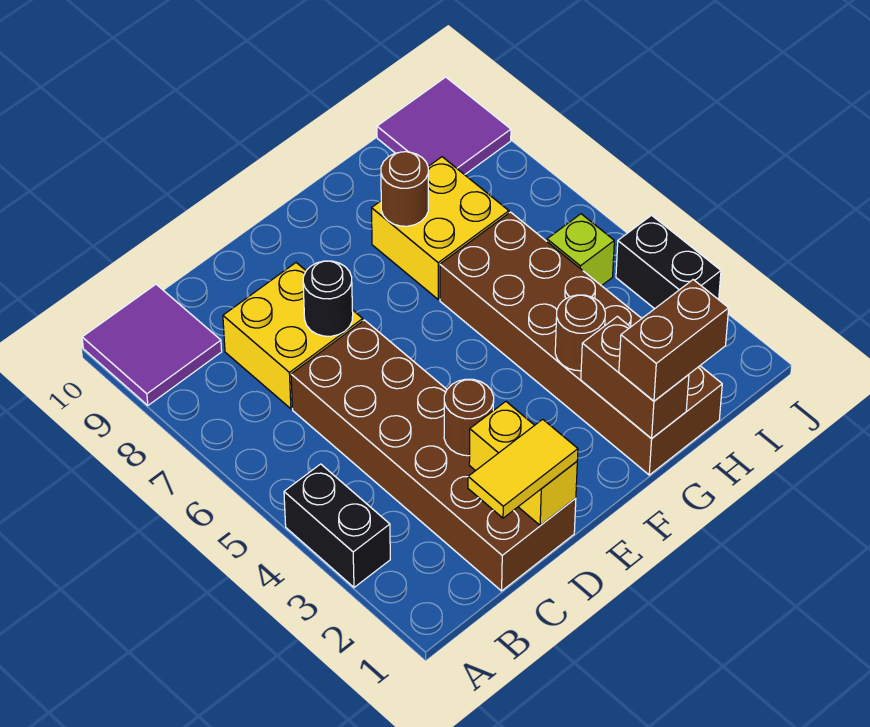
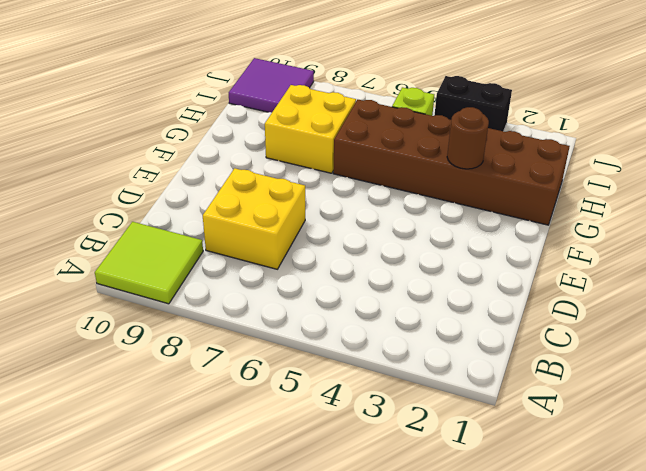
lime tile A9:B10 level 1 -> purple tile A9:B10 level 1
none -> black brick A3:A4 level 1
none -> brown brick C1:D6 level 1
none -> yellow brick D1:D2 level 2

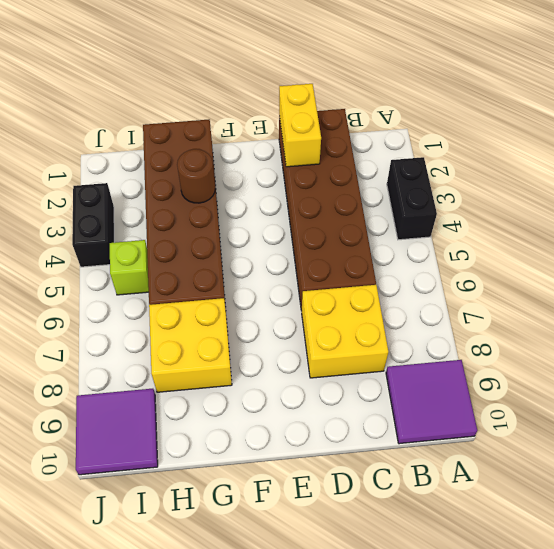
none -> brown round brick D3 level 2
none -> black round brick D7 level 2
none -> brown brick G1:G2 level 2

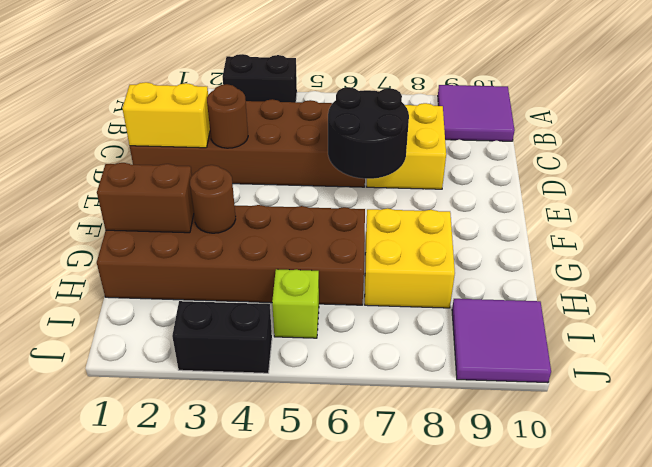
black round brick D6:E7 level 2 -> black round brick D7 level 2
none -> brown round brick G8 level 2
none -> yellow tile C1:D1 level 3
none -> brown brick G1:H1 level 3

